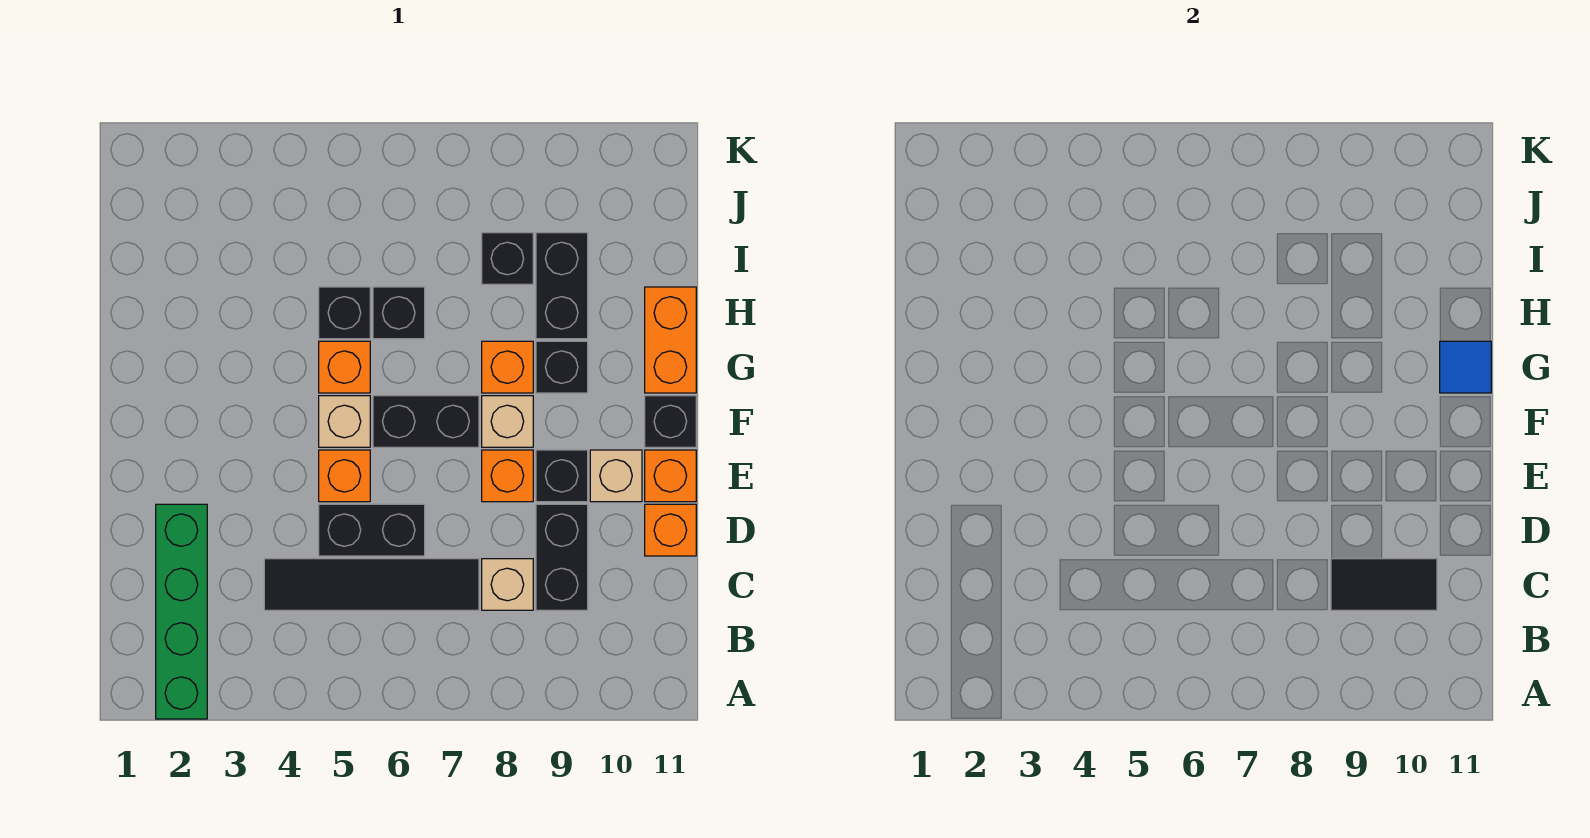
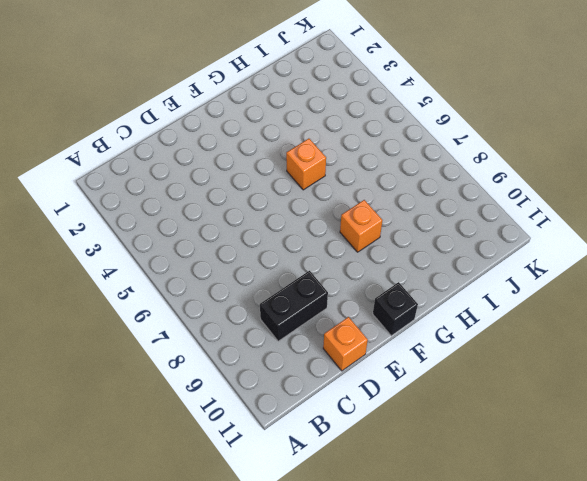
none -> green brick A2:D2 level 1
none -> black tile C4:C7 level 1
none -> tan brick C8 level 1

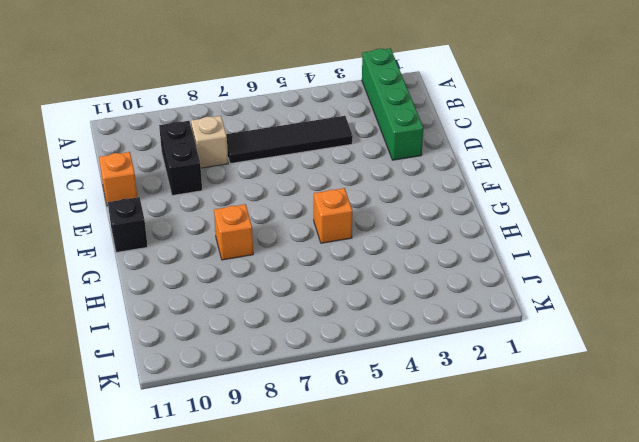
none -> black brick D5:D6 level 1
none -> orange brick E5 level 1
none -> orange brick E8 level 1

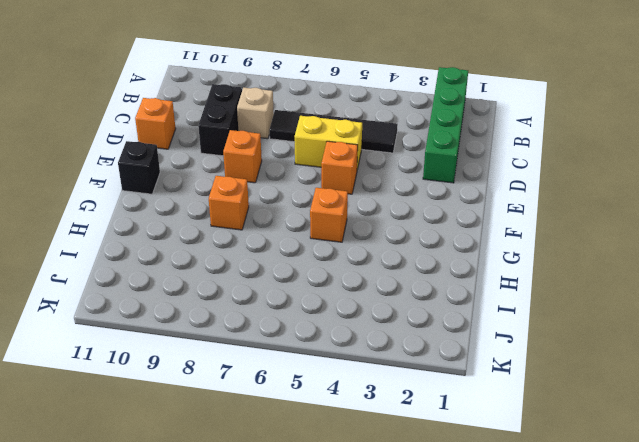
yellow brick D5:D6 level 1 -> black brick D5:D6 level 1
none -> black brick E9 level 1
none -> tan brick E10 level 1
none -> orange brick E11 level 1

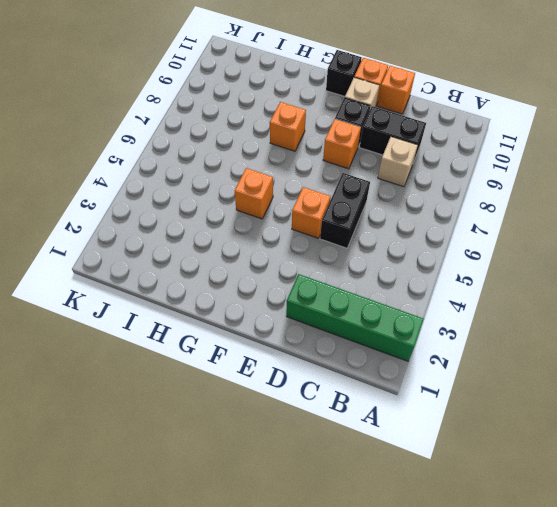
none -> black tile C4:C7 level 1
none -> tan brick F5 level 1
none -> black brick F6:F7 level 1

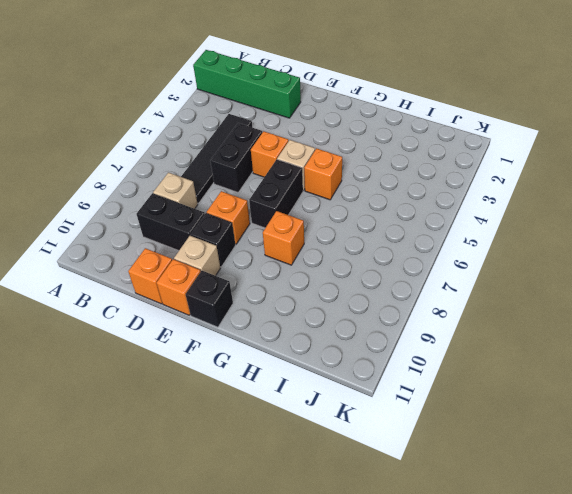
none -> tan brick F8 level 1
none -> black brick G9 level 1
none -> orange brick G11:H11 level 1

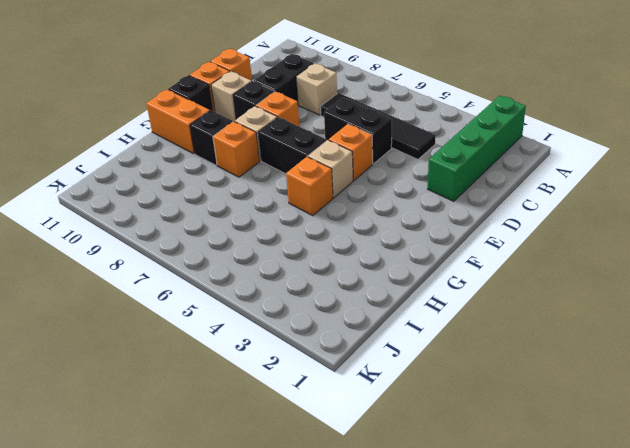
orange brick G10:G11 level 1 -> orange brick G11:H11 level 1
none -> black brick H5 level 1
none -> black brick H6 level 1
none -> black brick H9:I9 level 1

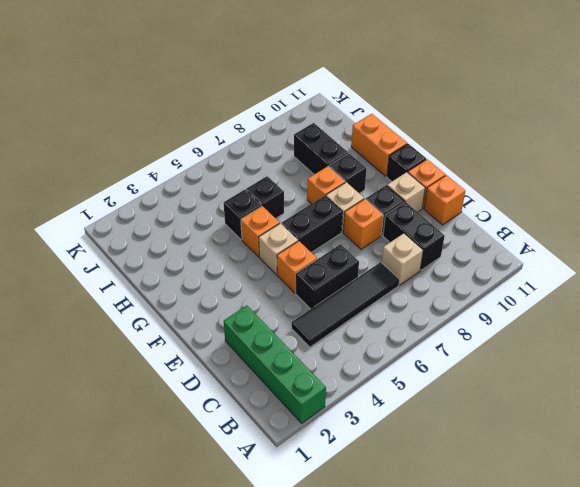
none -> black brick I8 level 1
none -> black tile C9:C10 level 2
none -> blue tile G11 level 2

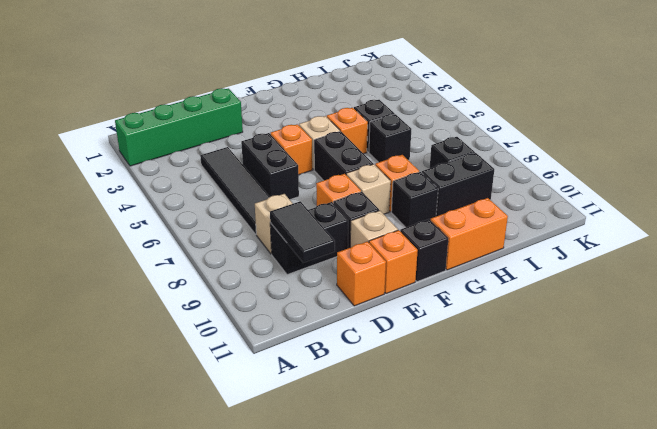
none -> blue tile G11 level 2

